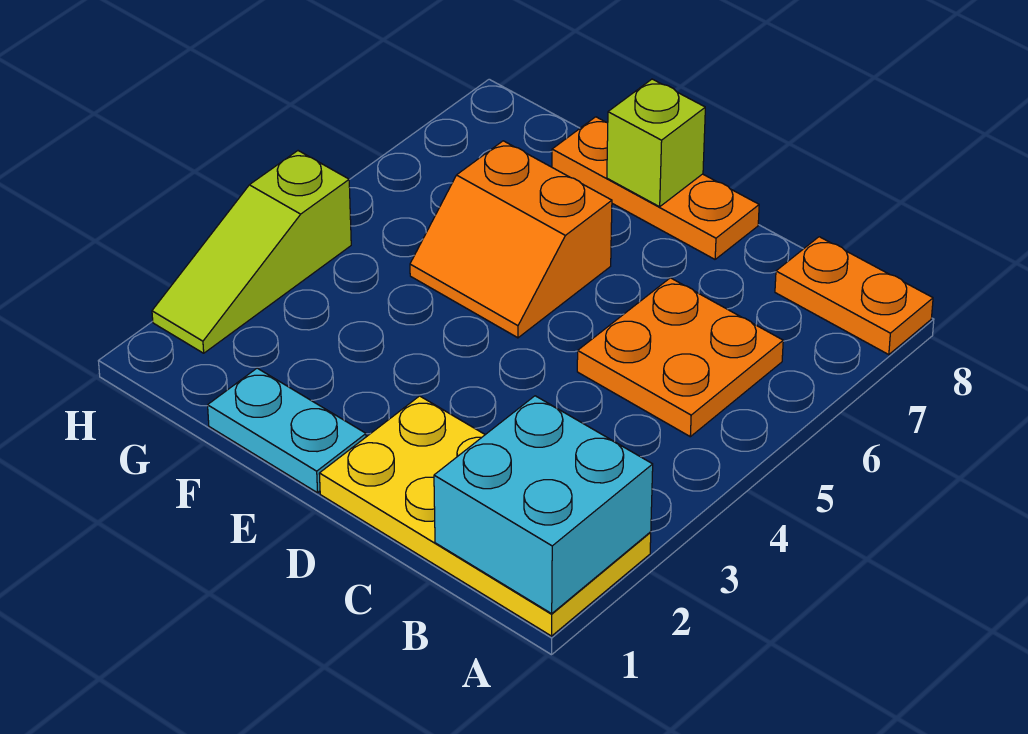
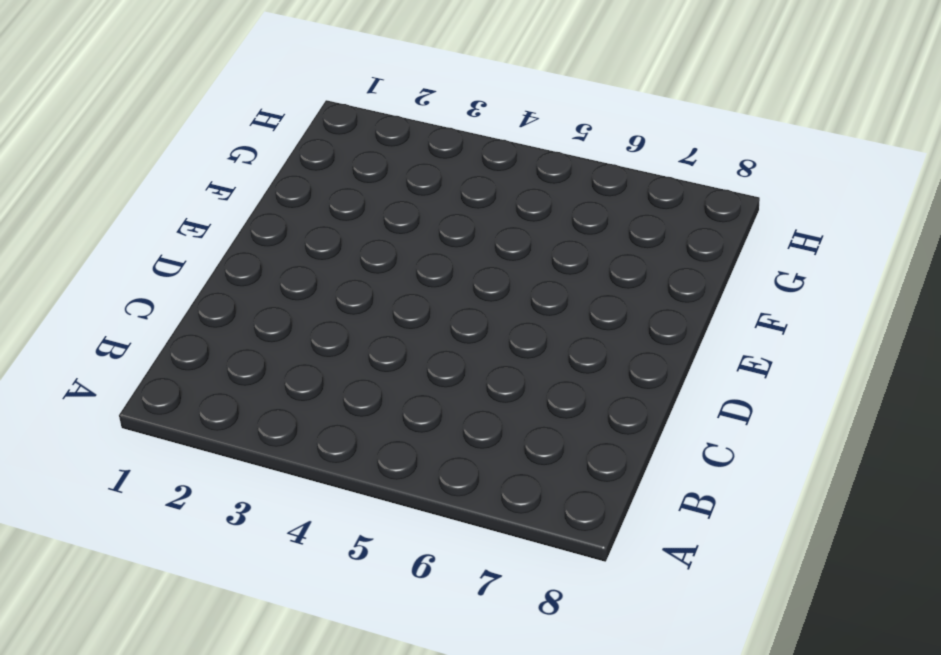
none -> yellow plate A1:D2 level 1
none -> orange plate A8:B8 level 1

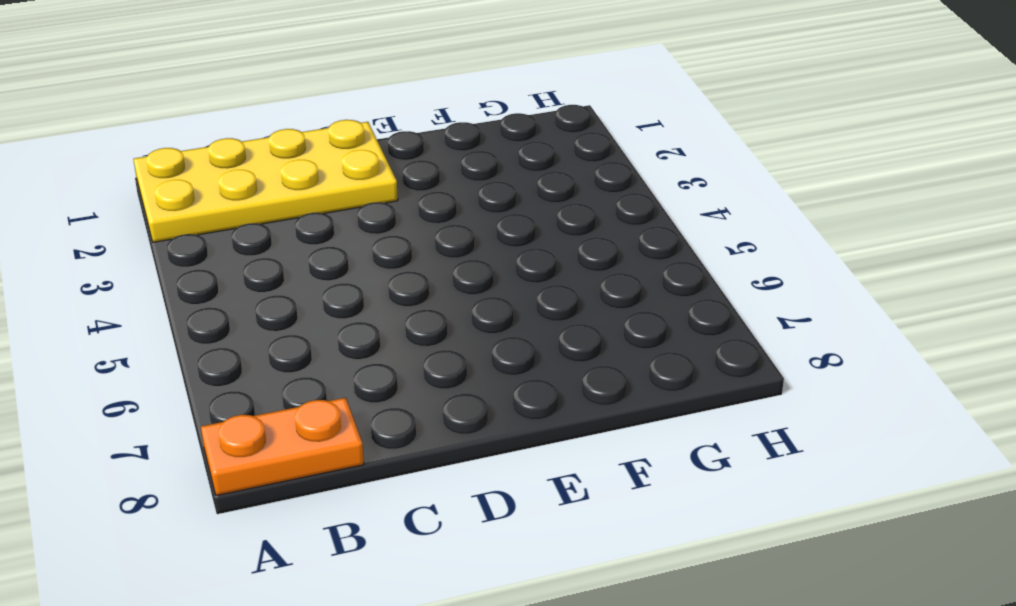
none -> orange plate B5:C6 level 1
none -> orange plate D8:F8 level 1

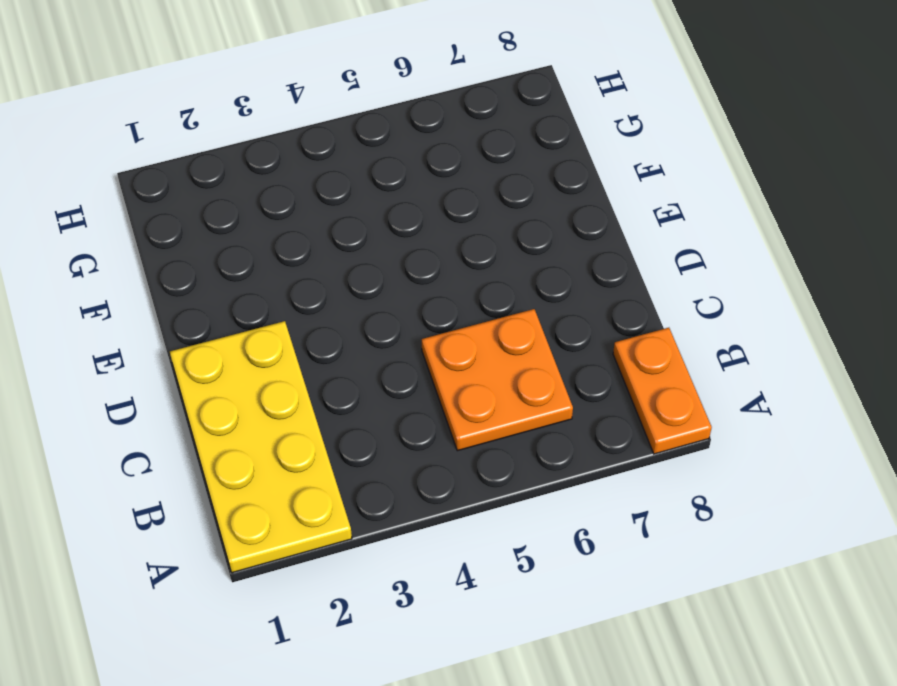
none -> orange plate D8:F8 level 1
none -> cyan plate E1:F1 level 1

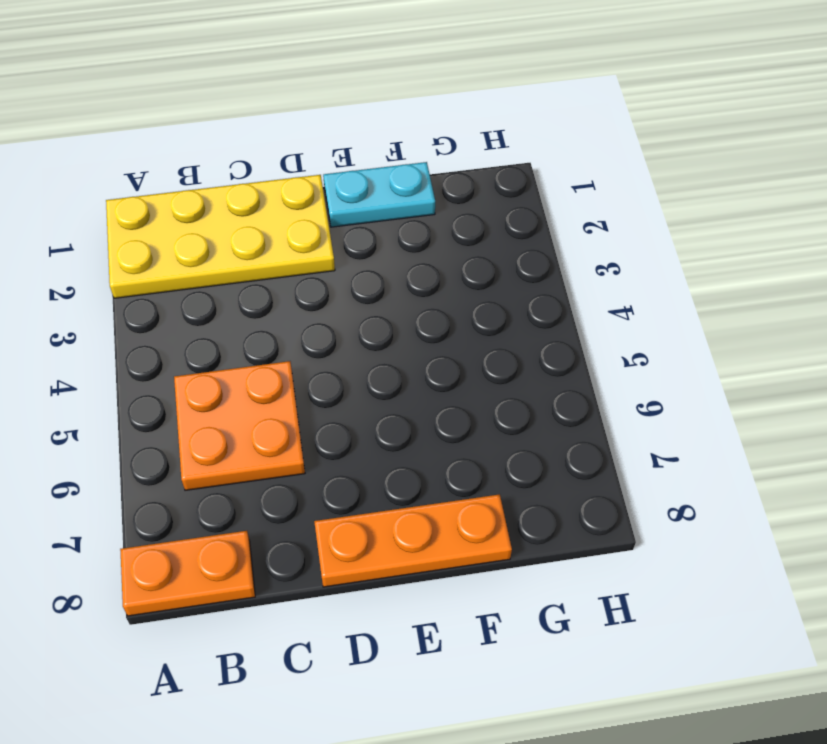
none -> orange slope E5:F6 level 1 top 6
none -> lime slope H2:H4 level 1 top 4

